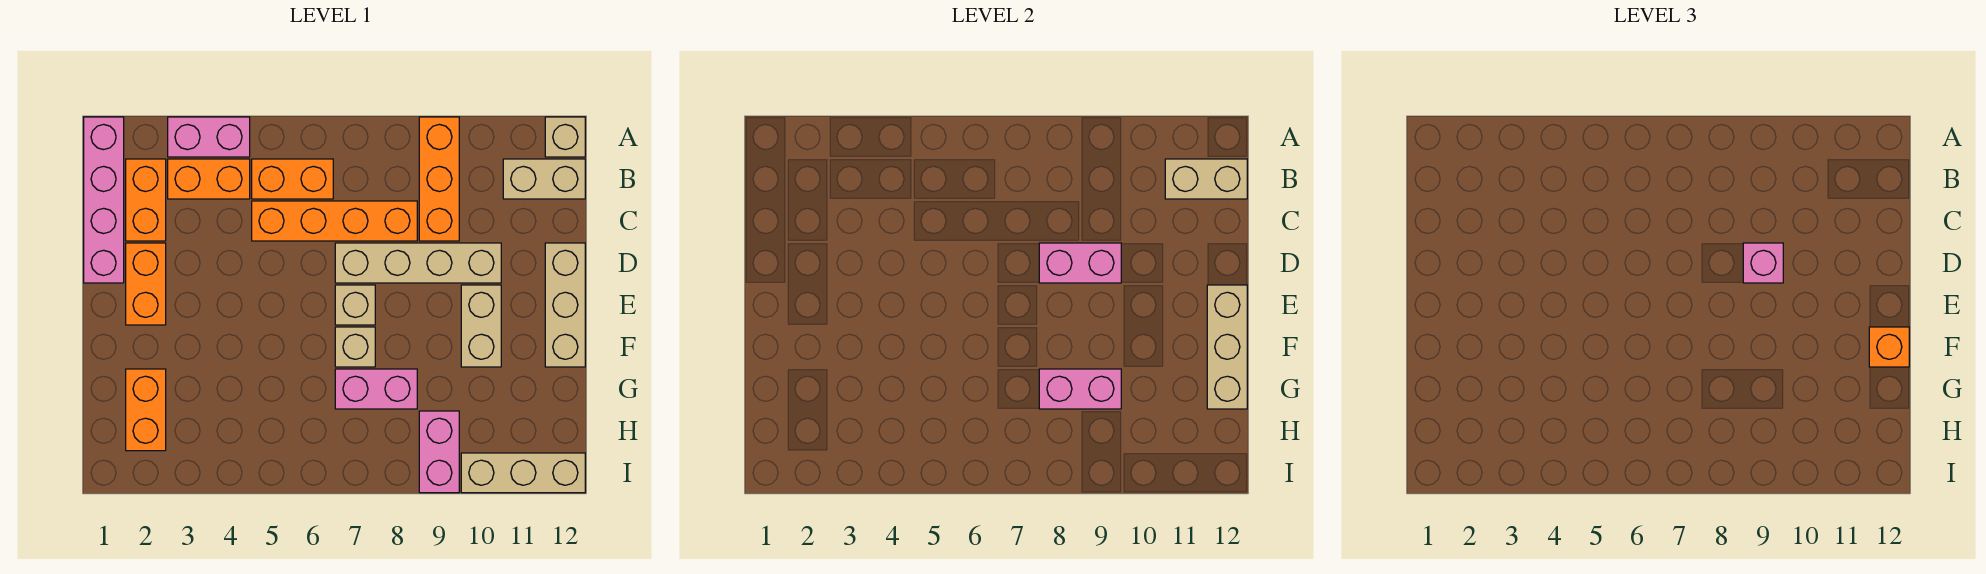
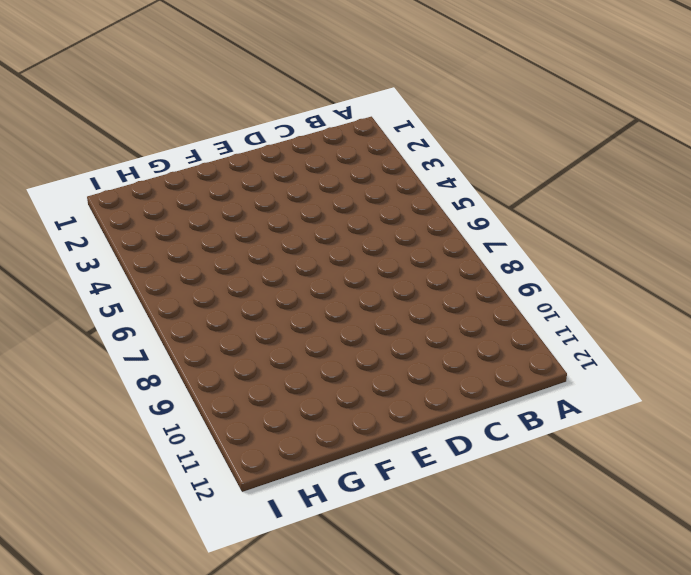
none -> pink brick A1:D1 level 1
none -> pink brick A3:A4 level 1
none -> orange brick A9:C9 level 1

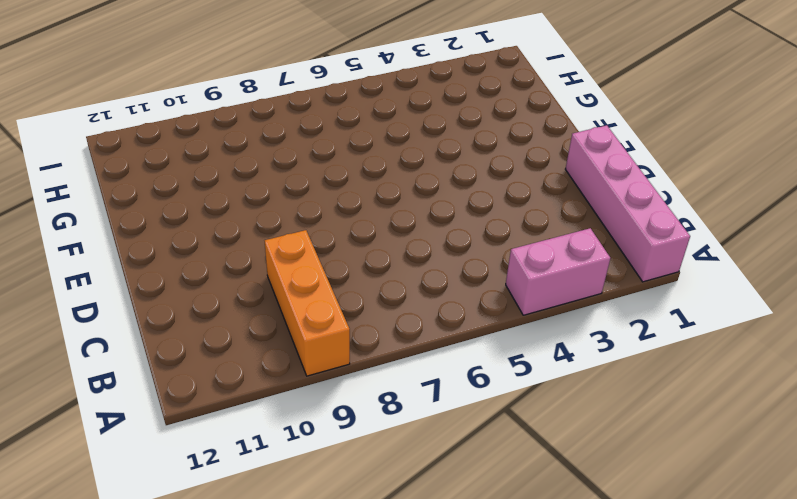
none -> tan brick A12 level 1
none -> orange brick B2:C2 level 1
none -> orange brick B3:B4 level 1

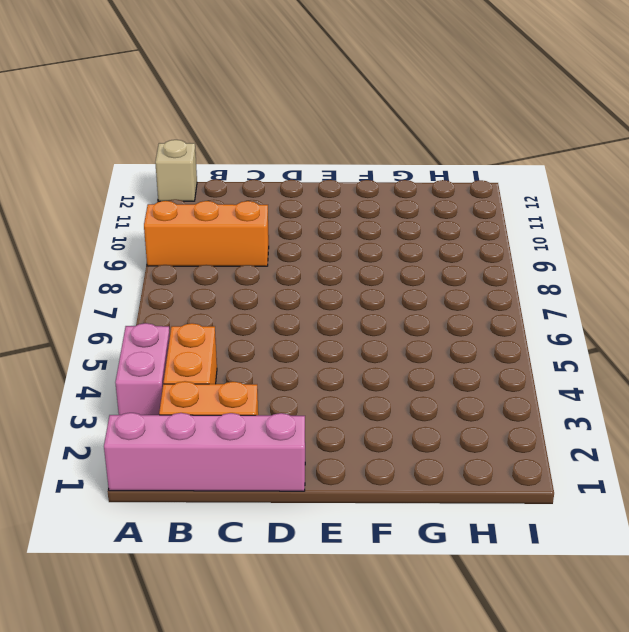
none -> orange brick B5:B6 level 1
none -> tan brick B11:B12 level 1
none -> orange brick C5:C8 level 1

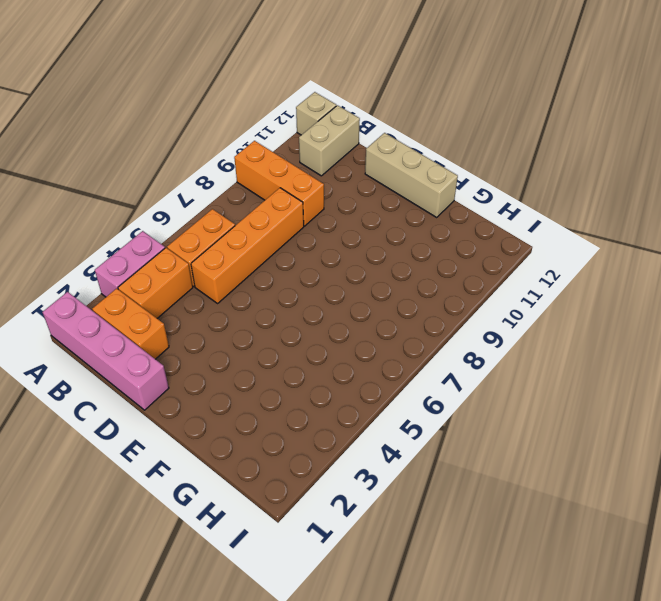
none -> orange brick D2:E2 level 1
none -> tan brick D7:D10 level 1
none -> tan brick E7 level 1

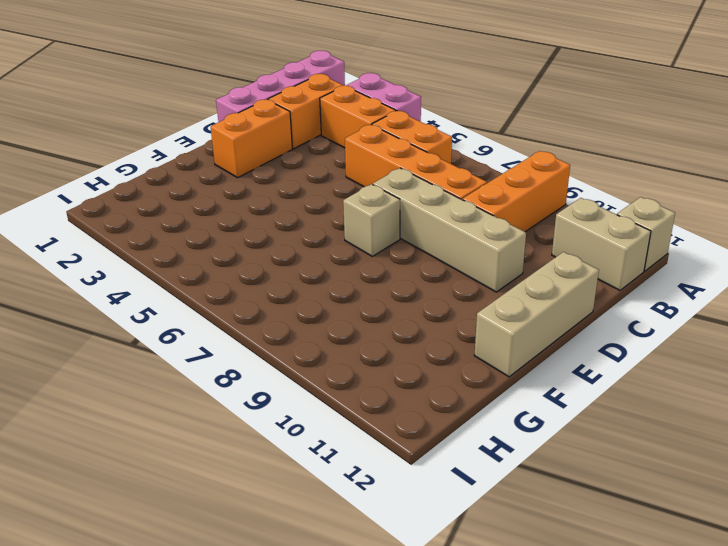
none -> tan brick E10:F10 level 1
none -> tan brick F7 level 1
none -> orange brick G2:H2 level 1

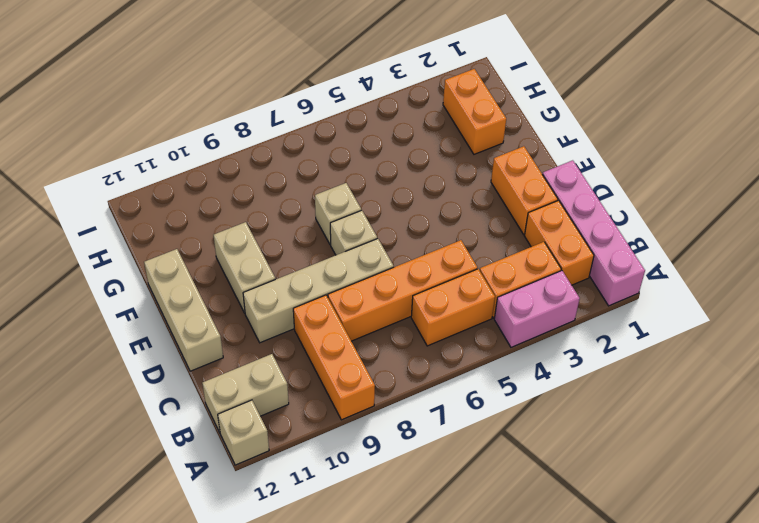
none -> pink brick G7:G8 level 1
none -> pink brick H9:I9 level 1
none -> tan brick I10:I12 level 1

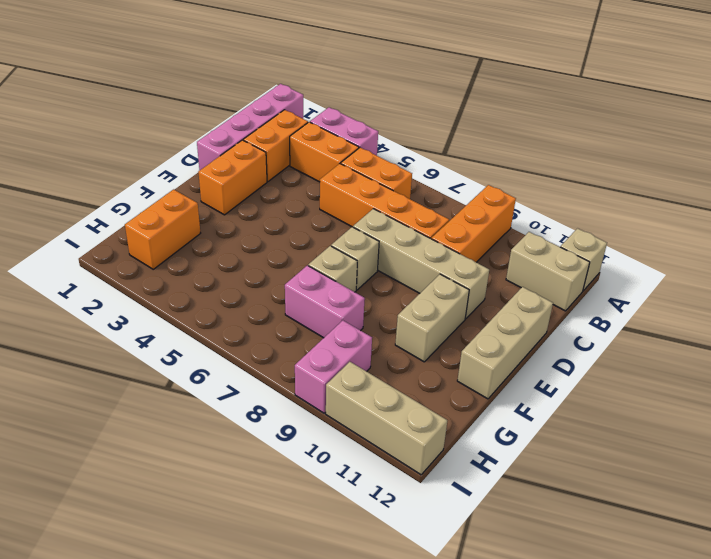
none -> tan brick B11:B12 level 2
none -> pink brick D8:D9 level 2
none -> tan brick E12:G12 level 2

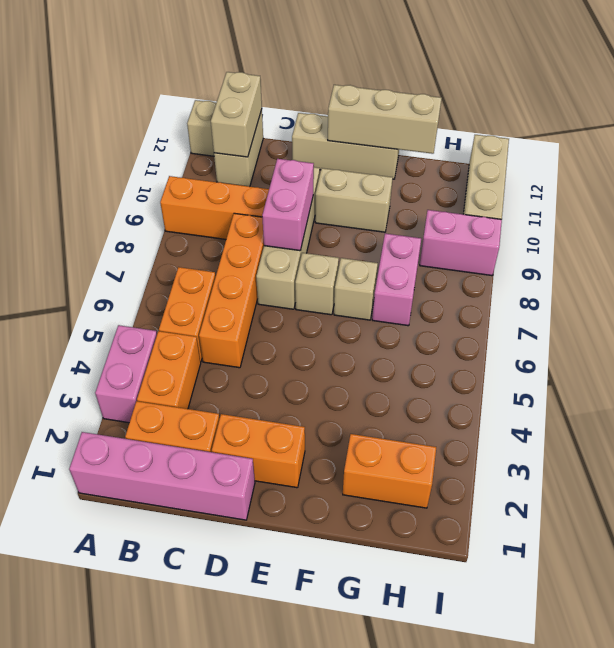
none -> pink brick G8:G9 level 2
none -> pink brick D9 level 3
none -> orange brick F12 level 3

